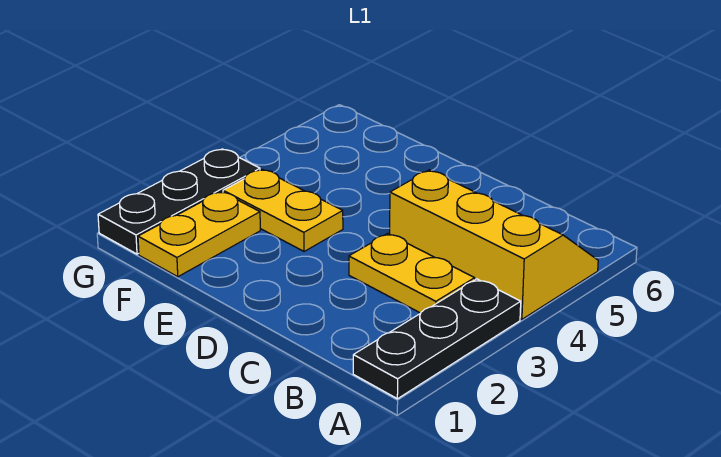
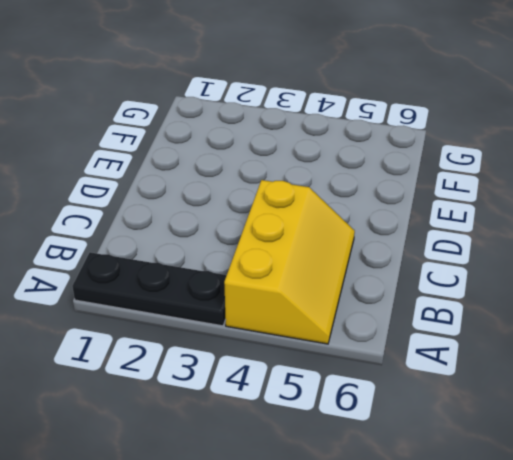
none -> yellow plate B3:C3 level 1
none -> yellow plate E3:F3 level 1

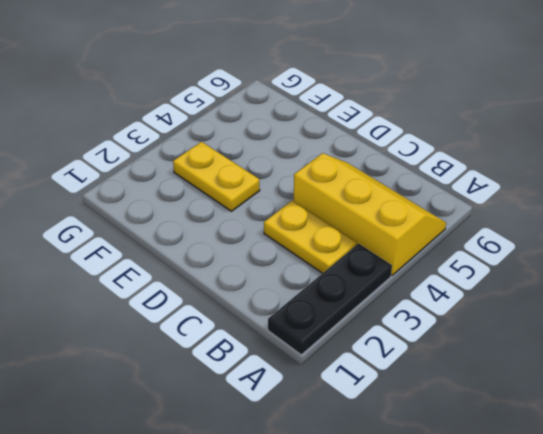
none -> yellow plate F1:F2 level 1
none -> black plate G1:G3 level 1

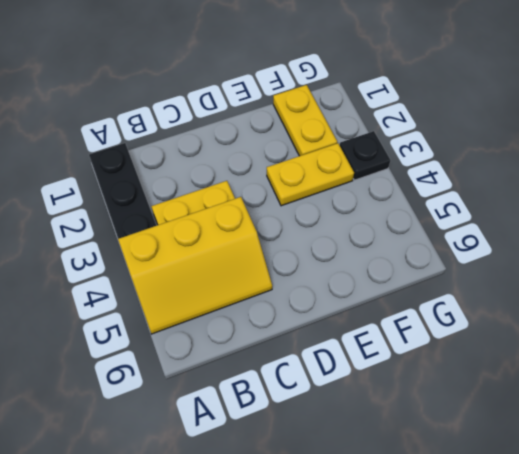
black plate G3 level 1 -> black plate G1:G3 level 1

